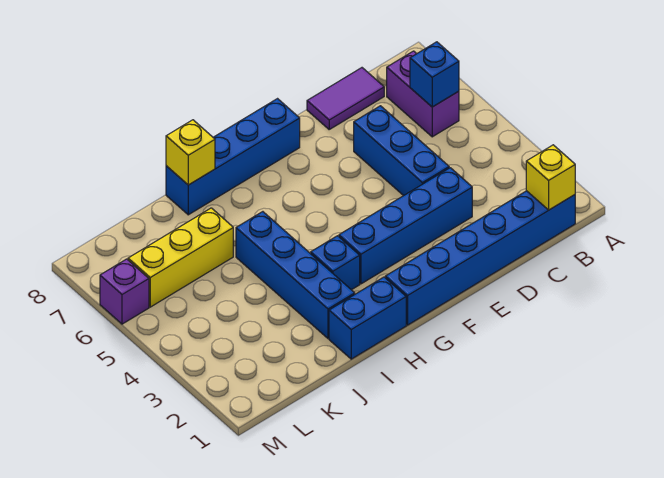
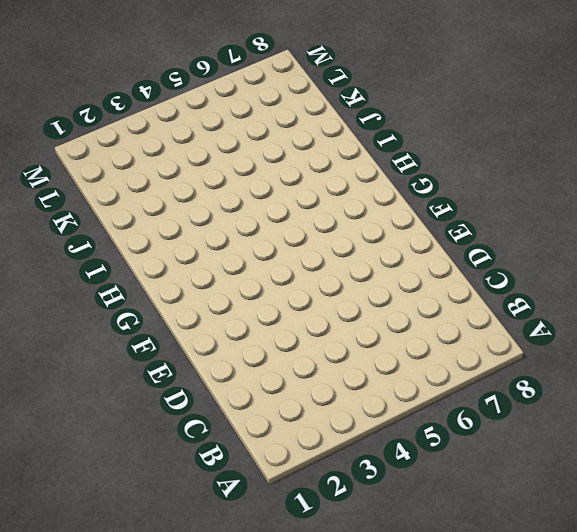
none -> blue brick B1:G1 level 1
none -> purple brick B6:B7 level 1
none -> purple tile C8:D8 level 1

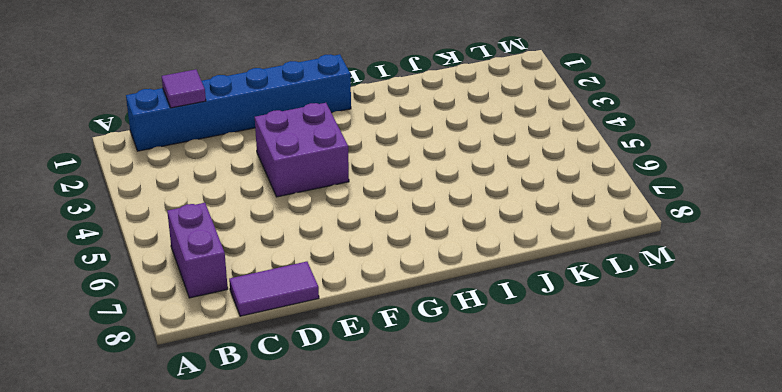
purple tile C1 level 2 -> none
purple brick E3:F4 level 1 -> blue brick D3:G3 level 1
none -> blue brick D4:D6 level 1
none -> blue brick F8:I8 level 1
none -> blue brick H1:I1 level 1

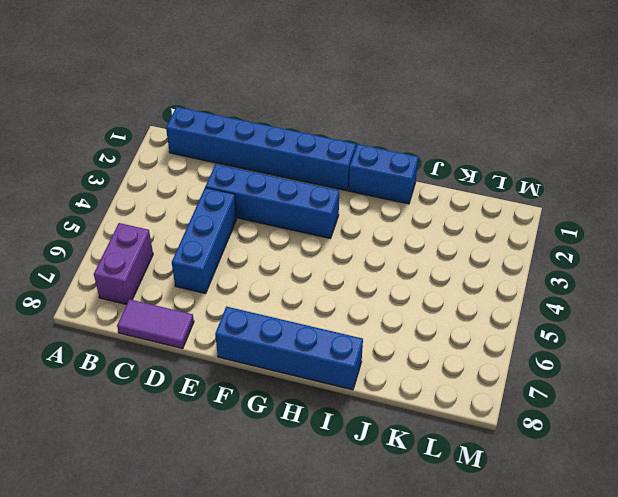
none -> blue brick H3 level 1
none -> blue brick I2:I5 level 1
none -> yellow brick J6:L6 level 1

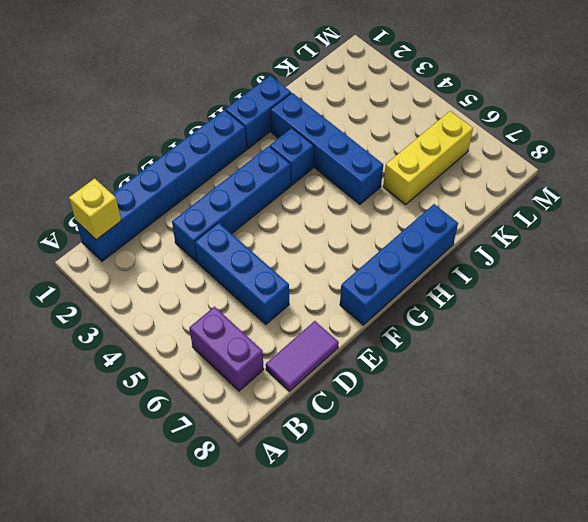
none -> purple brick M6 level 1
none -> blue brick B6 level 2
none -> yellow brick I8 level 2

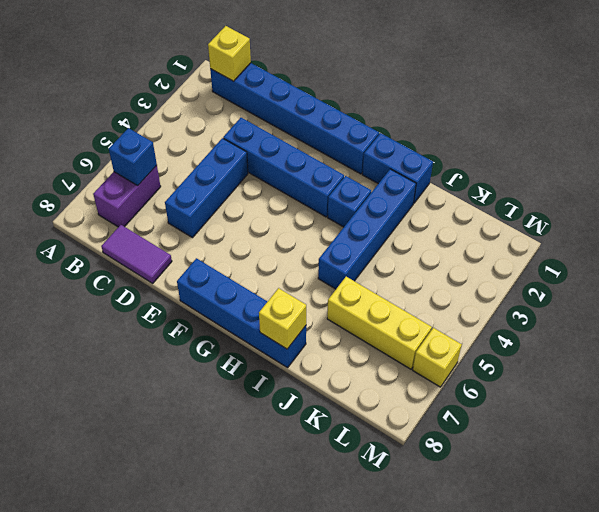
yellow brick M6 level 1 -> purple brick M6 level 1

